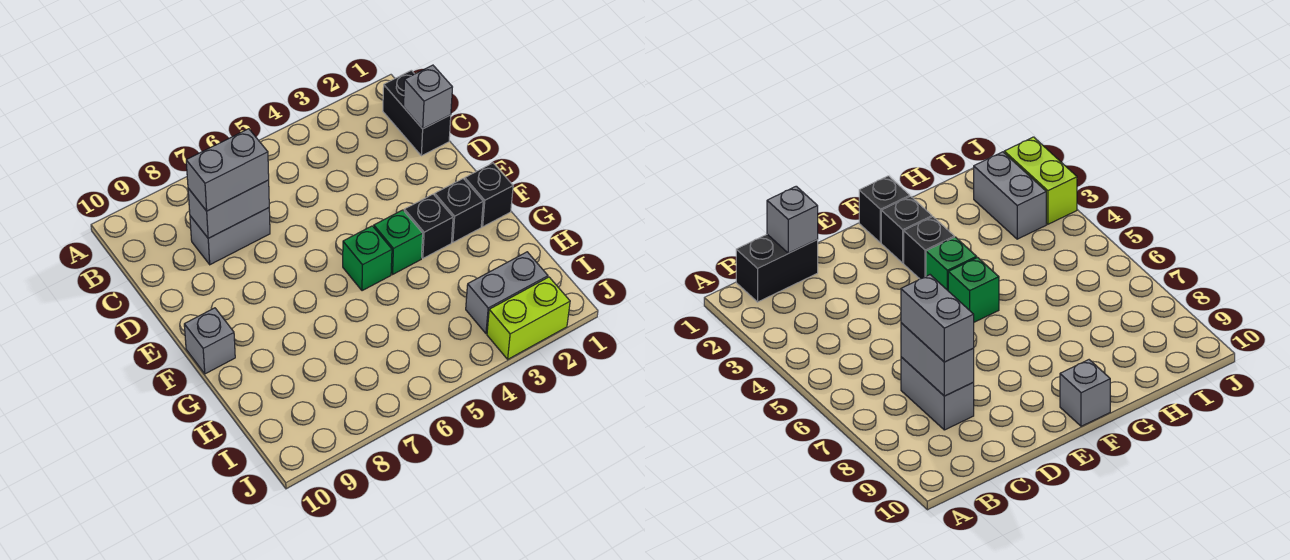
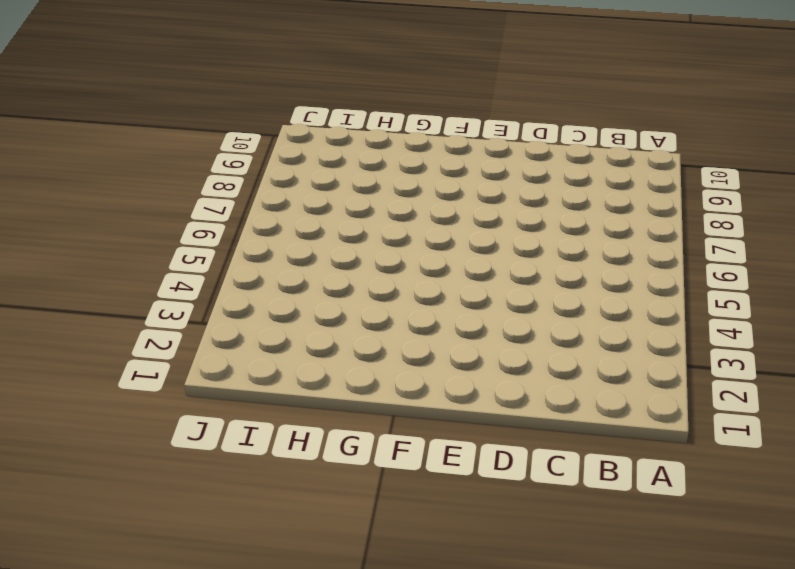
none -> black brick B1:C1 level 1
none -> grey brick C7:C8 level 1
none -> black brick F1 level 1

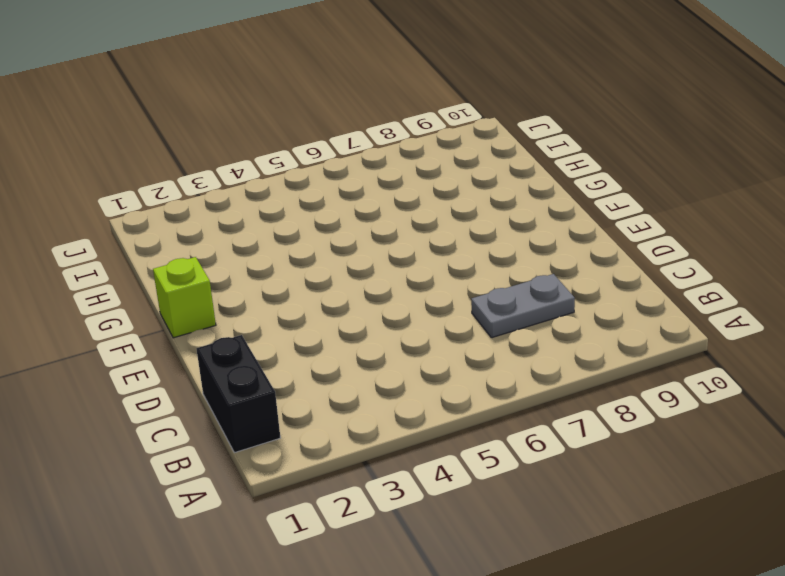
grey plate C7:C8 level 1 -> grey brick C7:C8 level 1
lime brick F1 level 1 -> black brick F1 level 1
none -> black brick F2 level 1
none -> black brick F3 level 1
none -> green brick F4 level 1

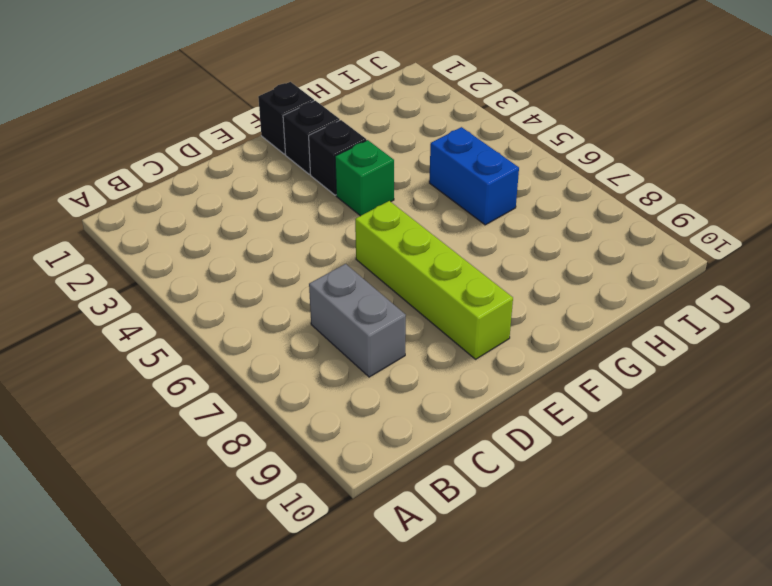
lime brick E6:E9 level 1 -> none
blue brick H5:H6 level 1 -> none
none -> black brick B1:C1 level 1
none -> green brick F5 level 1
none -> grey brick F10 level 1

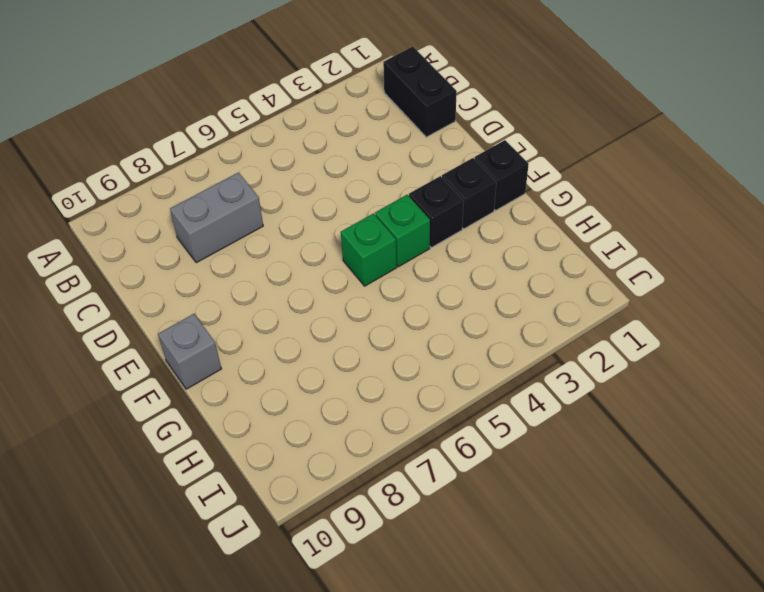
none -> grey brick I2:I3 level 1
none -> lime brick J2:J3 level 1
none -> grey brick C1 level 2

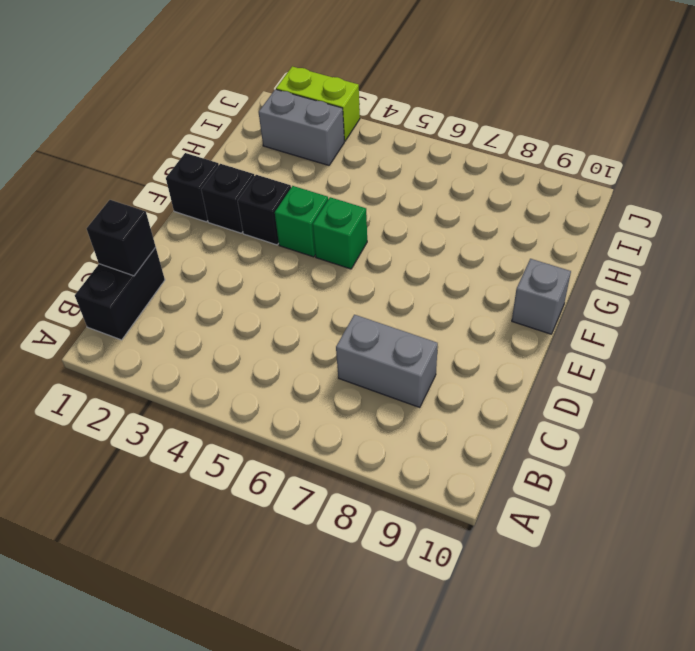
black brick C1 level 2 -> grey brick C1 level 2
none -> grey brick C7:C8 level 2
none -> grey brick C7:C8 level 3

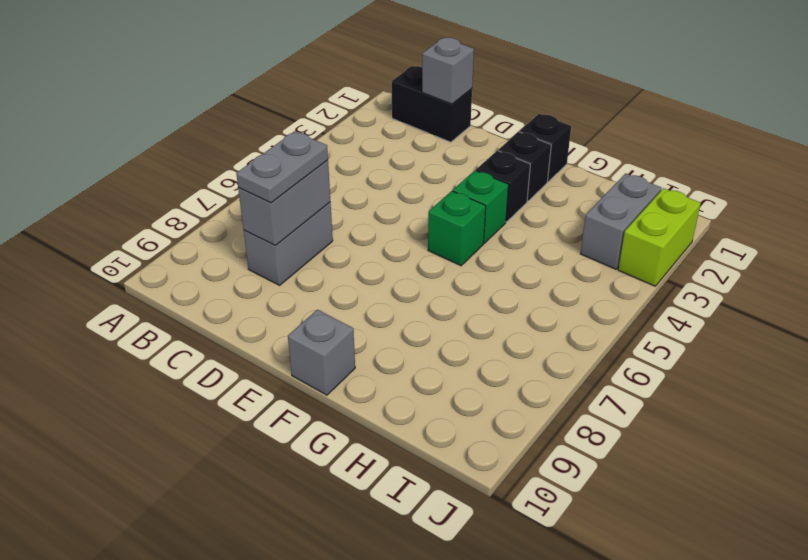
grey plate C7:C8 level 3 -> grey brick C7:C8 level 3

